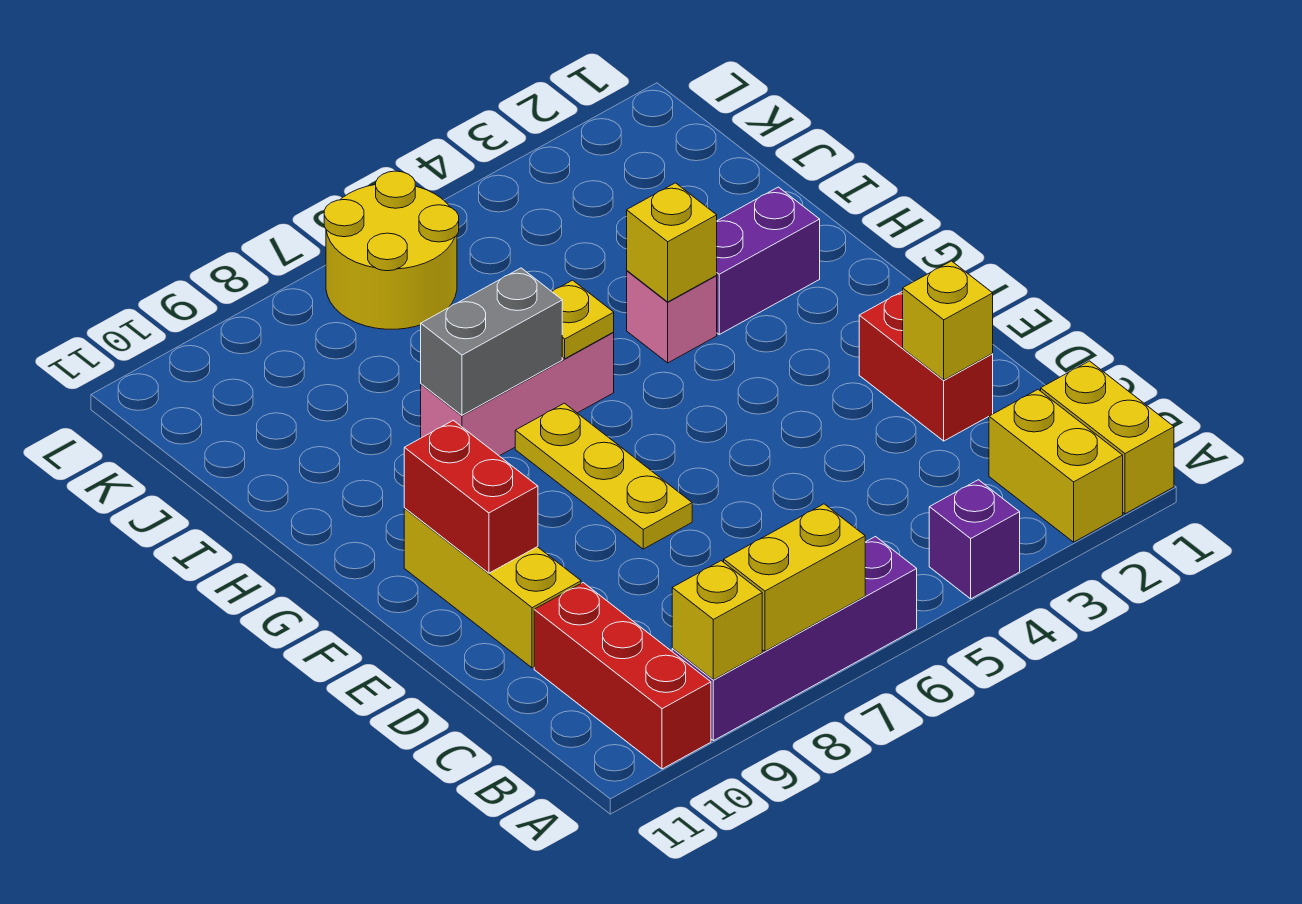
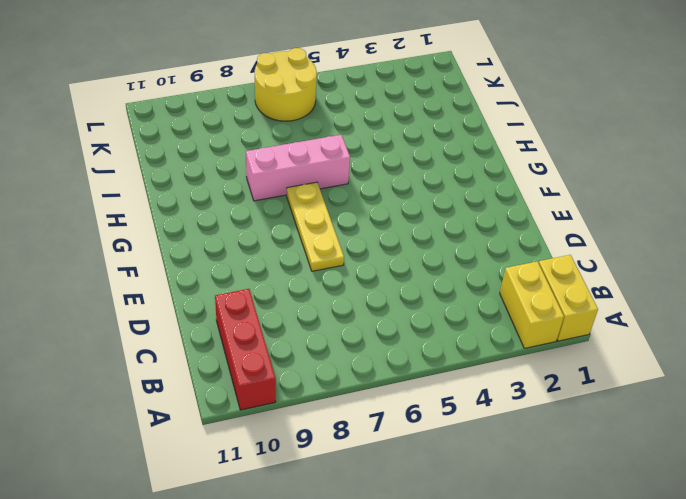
none -> purple brick A4 level 1
none -> purple brick A6:A9 level 1
none -> red brick D2:E2 level 1

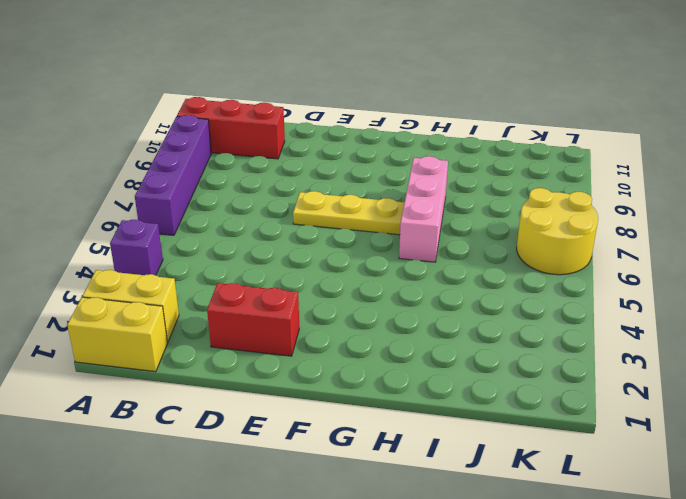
none -> yellow brick D10:F10 level 1
none -> purple brick H2:H3 level 1
none -> pink brick H4 level 1

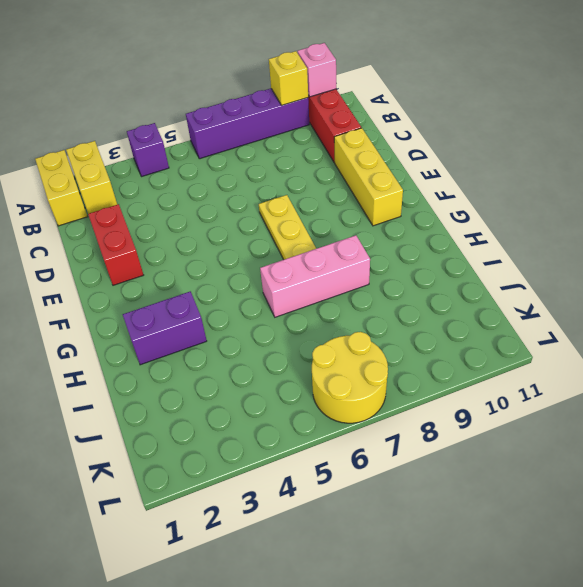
pink brick A10 level 2 -> pink brick H4 level 1
none -> yellow brick A7:A8 level 2
none -> yellow brick D2 level 2
none -> red brick E10:F10 level 2

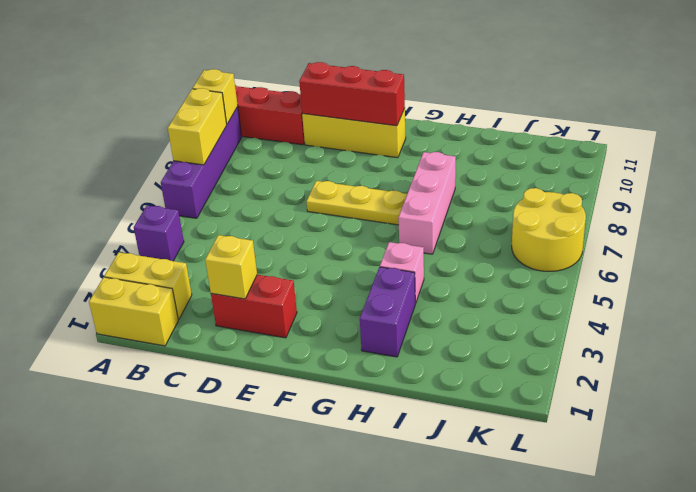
red brick D10:F10 level 2 -> red brick E10:F10 level 2
none -> yellow brick H4 level 2
none -> yellow plate H6 level 2
none -> grey brick H7:H8 level 2

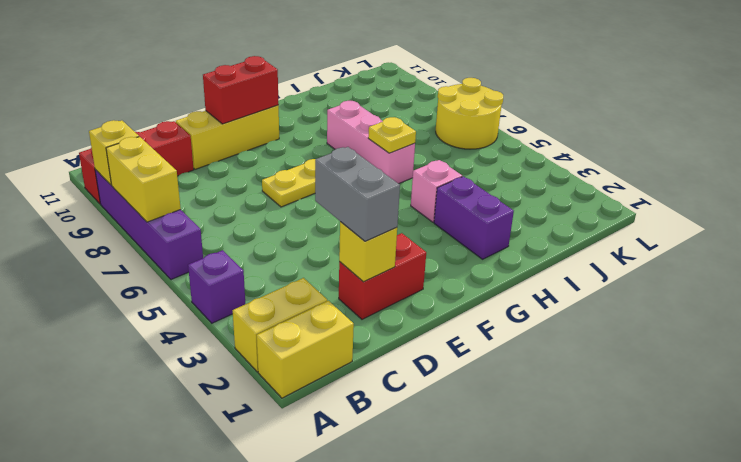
grey brick D2:D3 level 3 -> grey brick H7:H8 level 2
none -> yellow brick H4 level 2

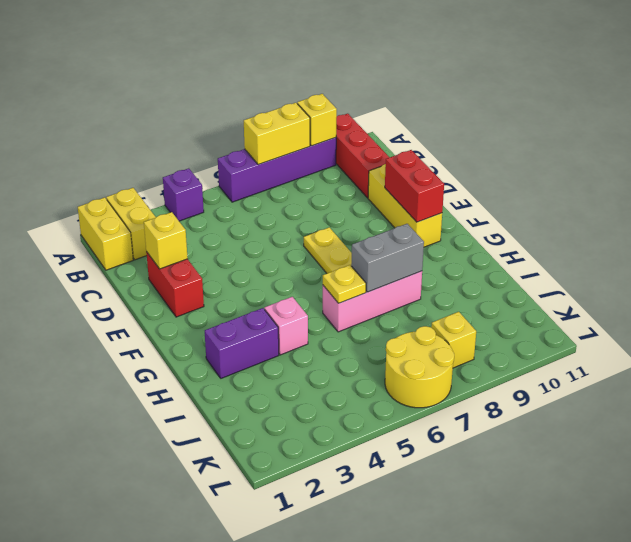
yellow brick K8 level 1 -> yellow brick H4 level 2

